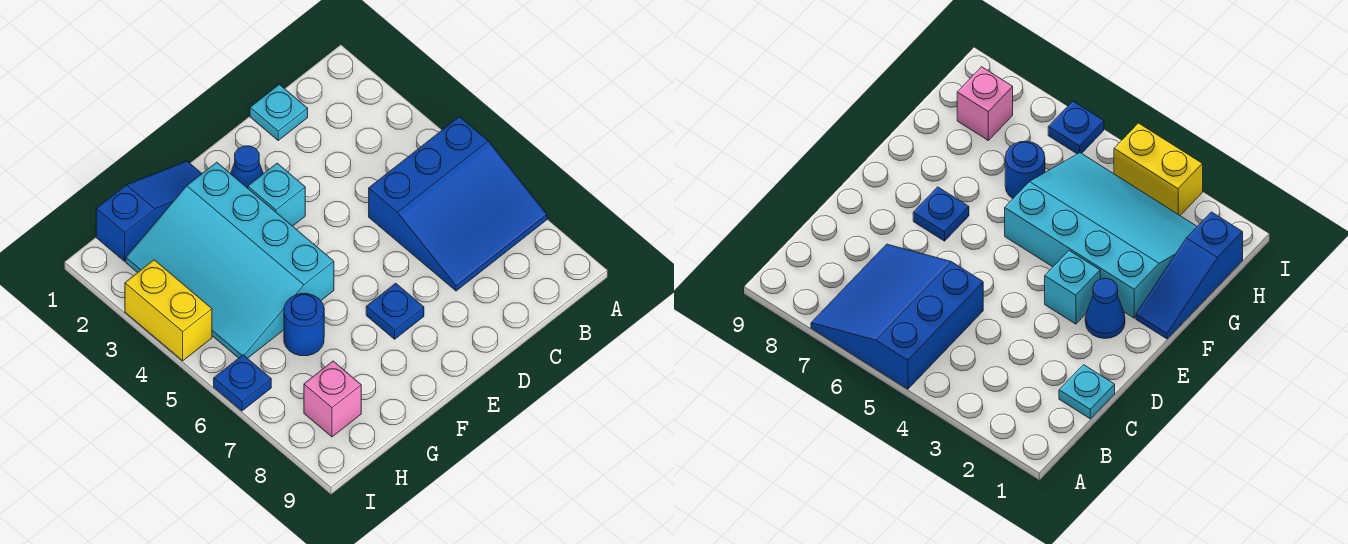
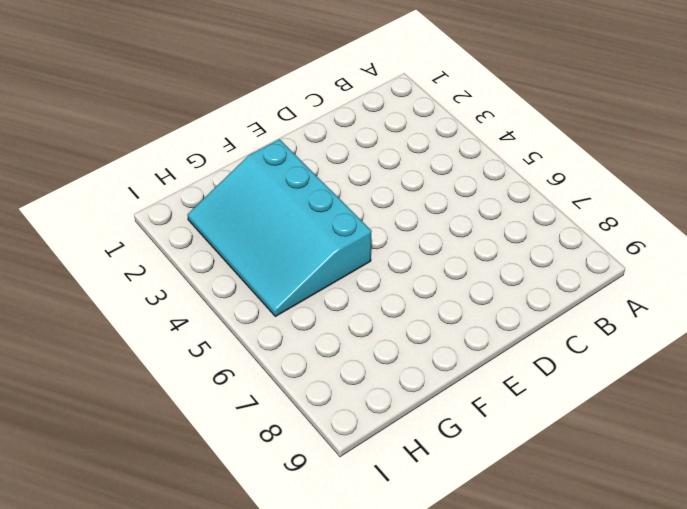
none -> blue slope A5:C7 level 1 top 5
none -> cyan plate C1 level 1

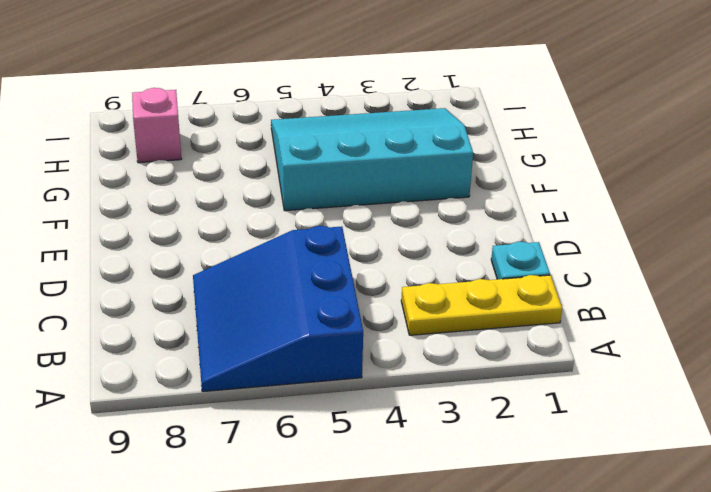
yellow plate B1:B3 level 1 -> none
none -> blue cone E2 level 1
none -> cyan brick E3 level 1

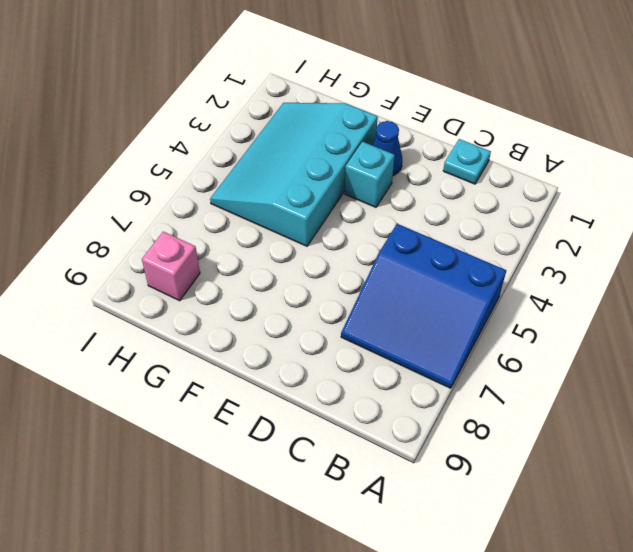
none -> blue plate E7 level 1
none -> blue slope F1:H1 level 1 top H

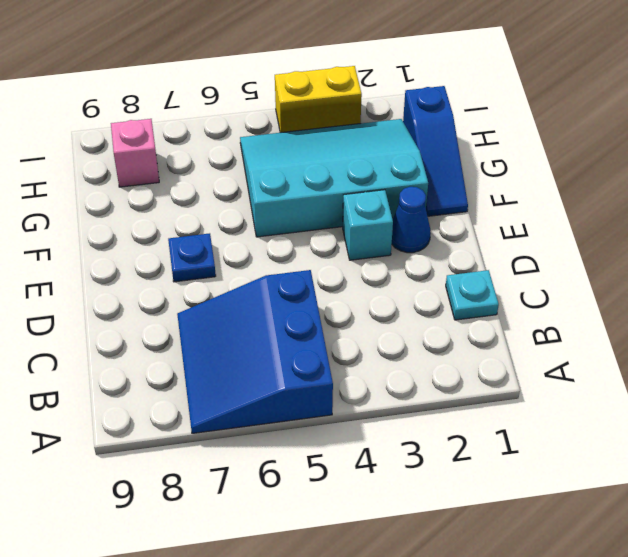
none -> blue round brick G6 level 1
none -> blue plate I6 level 1

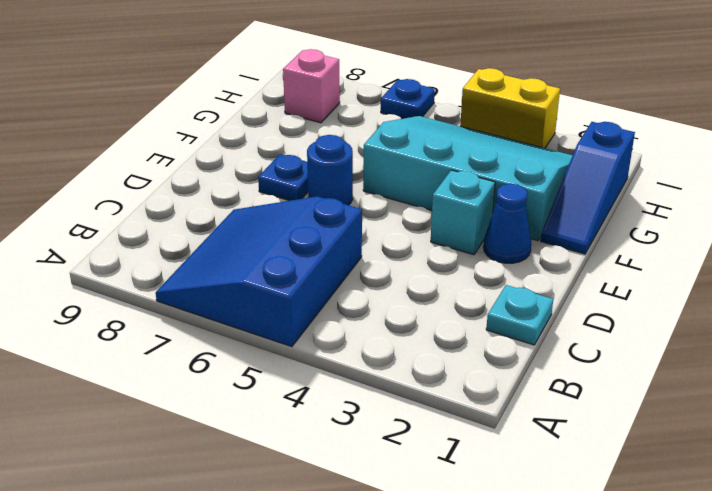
blue round brick E6 level 1 -> blue round brick G6 level 1

